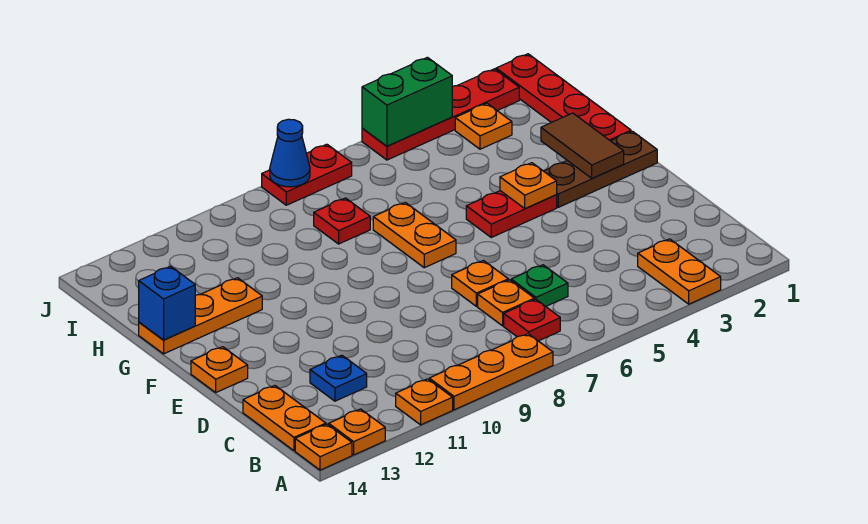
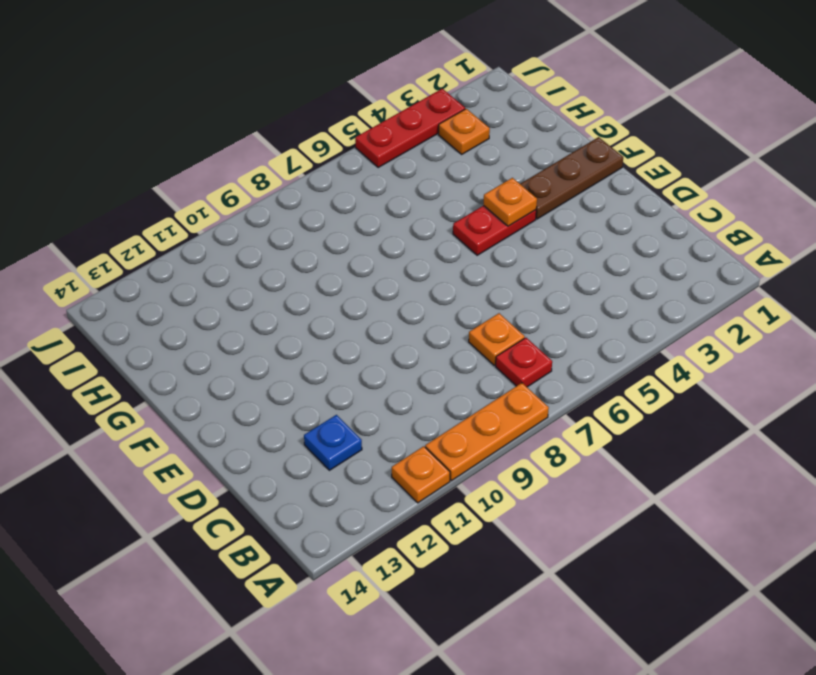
red plate J3:J5 level 1 -> red plate J2:J5 level 1
none -> orange plate A3:B3 level 1
none -> orange plate A13 level 1
none -> orange plate A14 level 1

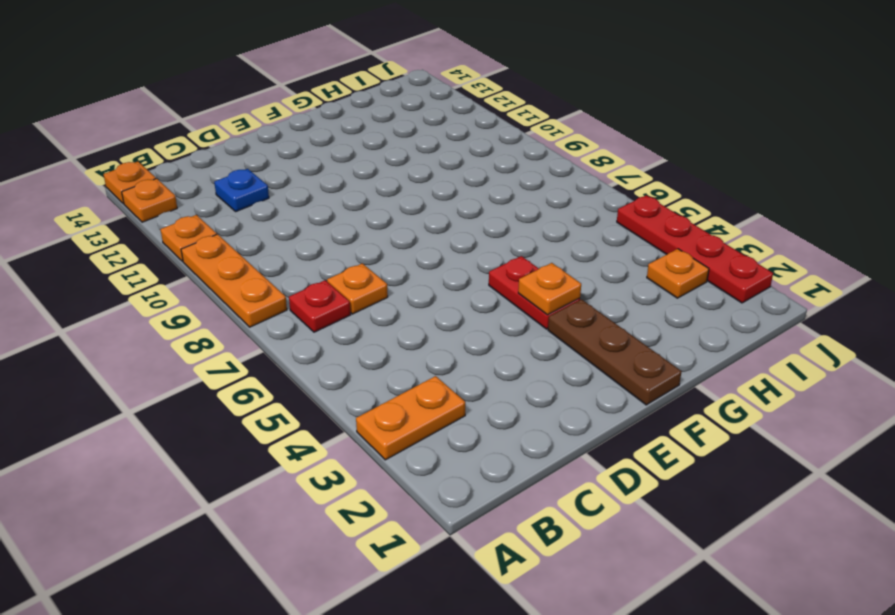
none -> orange plate B14:C14 level 1
none -> green plate C6 level 1
none -> orange plate D7 level 1

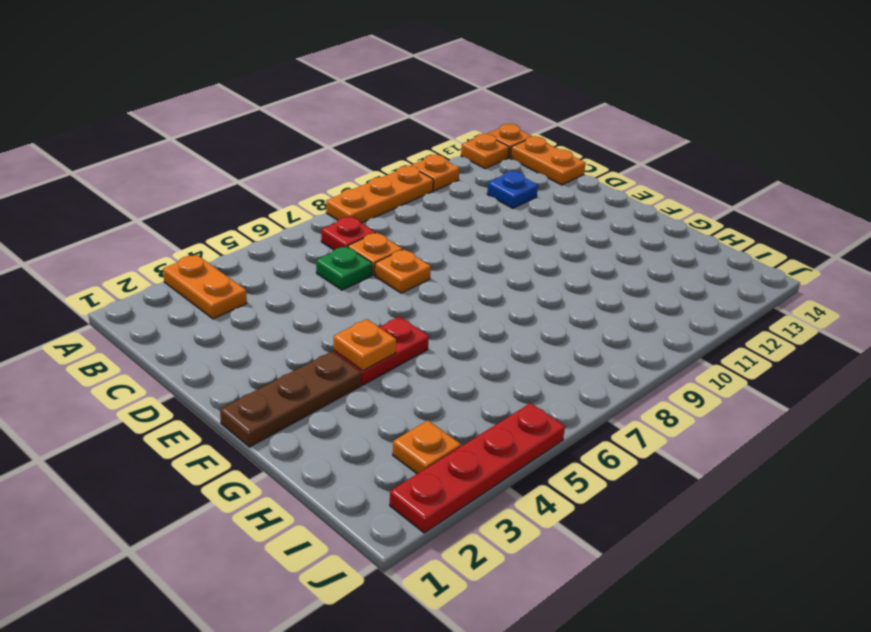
none -> orange plate E14 level 1
none -> orange plate F7:G7 level 1
none -> red plate G1:J1 level 1

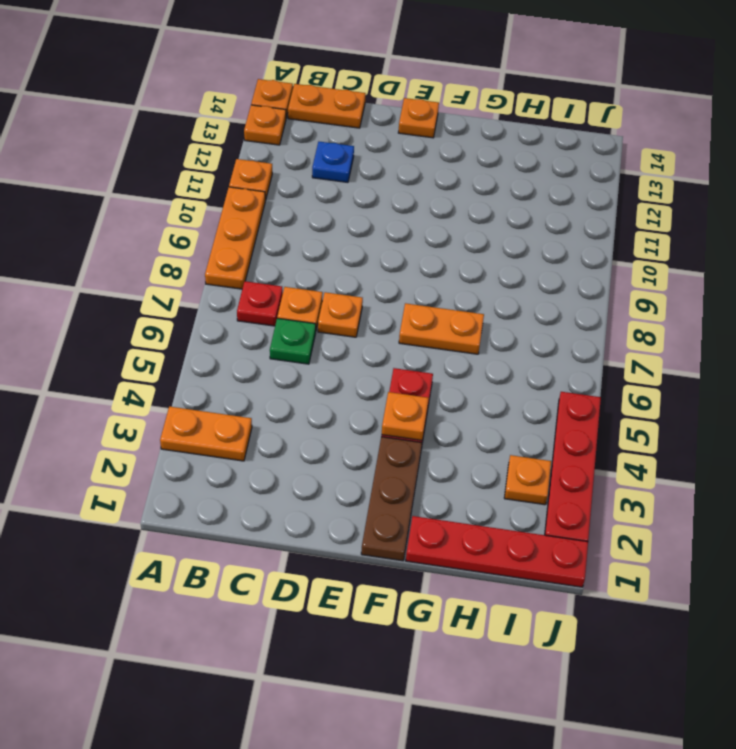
none -> orange plate G12:G14 level 1
none -> red plate H8 level 1
none -> red plate J7:J8 level 1

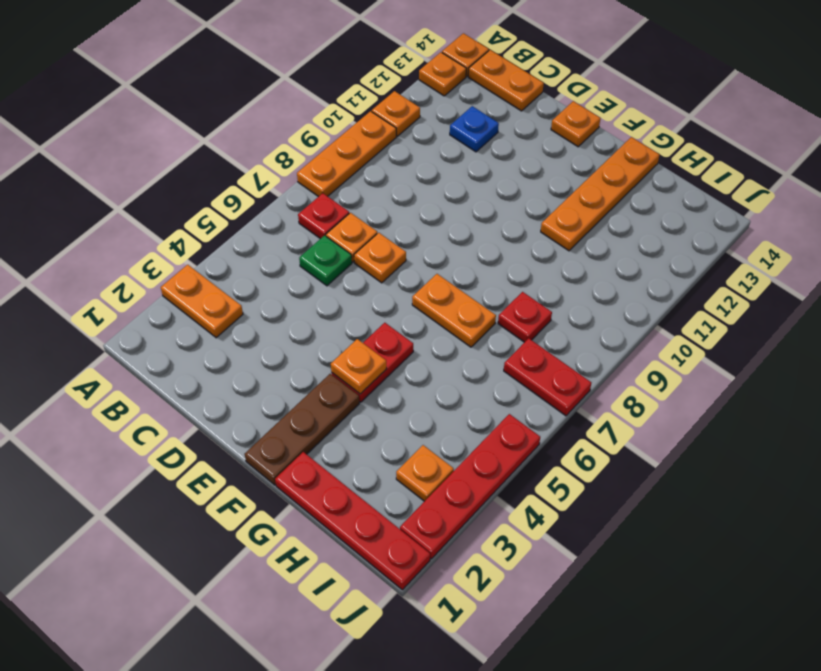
orange plate G11:G14 level 1 -> orange plate G12:G14 level 1
red plate I7:J7 level 1 -> red plate J7:J8 level 1
none -> brown tile F2:G2 level 2
none -> blue brick G14 level 2
none -> green brick J4:J5 level 2

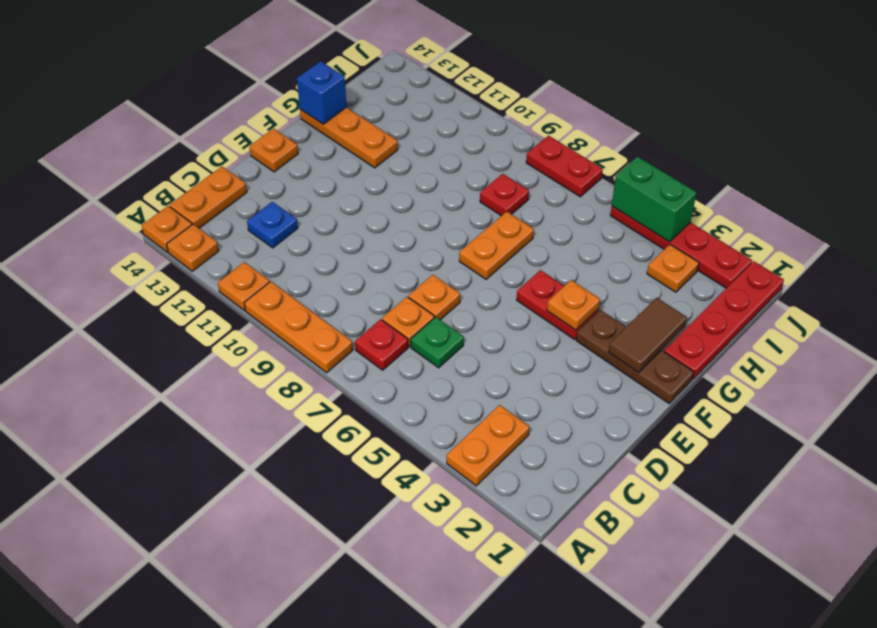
none -> blue cone J8 level 2

